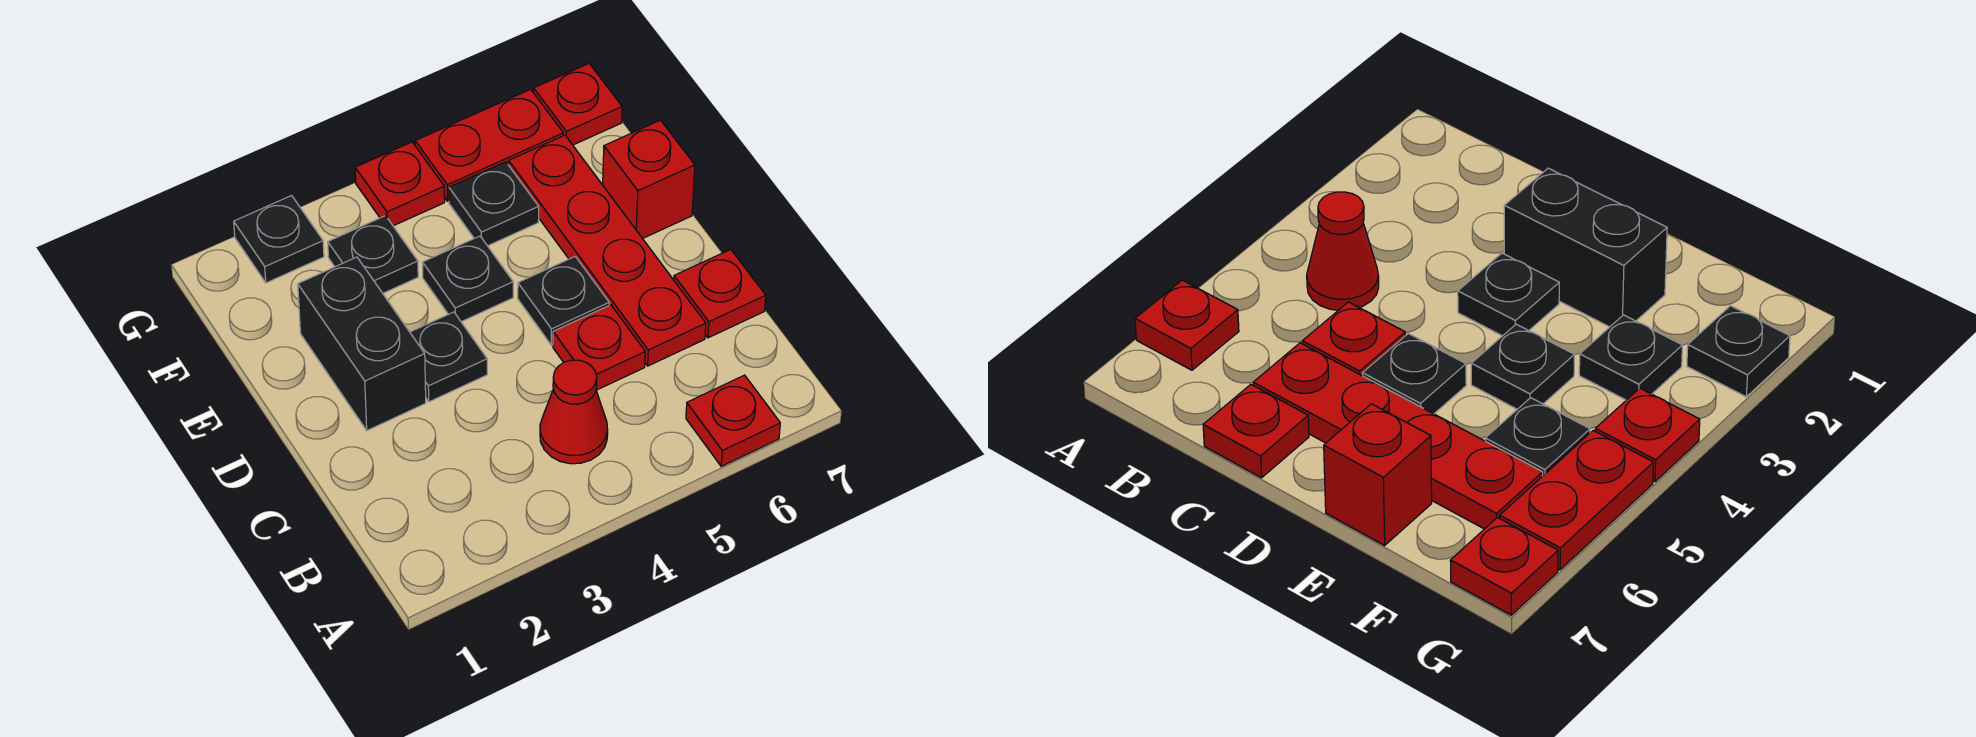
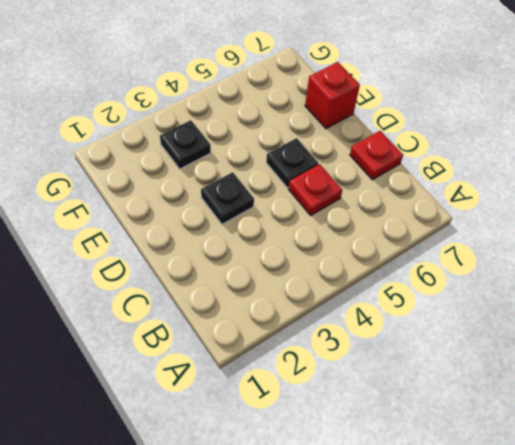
none -> red plate A6 level 1
none -> red cone B4 level 1
none -> red plate C6:F6 level 1

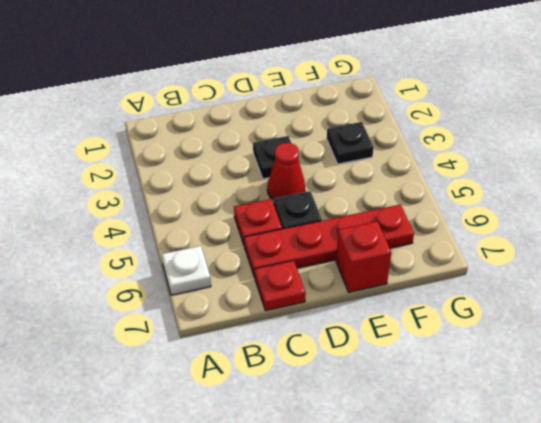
white plate A6 level 1 -> red plate A6 level 1
red cone D4 level 1 -> red cone B4 level 1
none -> black brick D2:E2 level 1
none -> black plate E4 level 1
none -> black plate F5 level 1

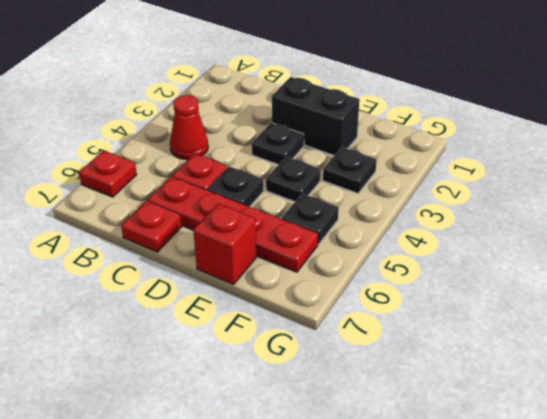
none -> black plate G2 level 1
none -> red plate G4 level 1
none -> red plate G5:G6 level 1

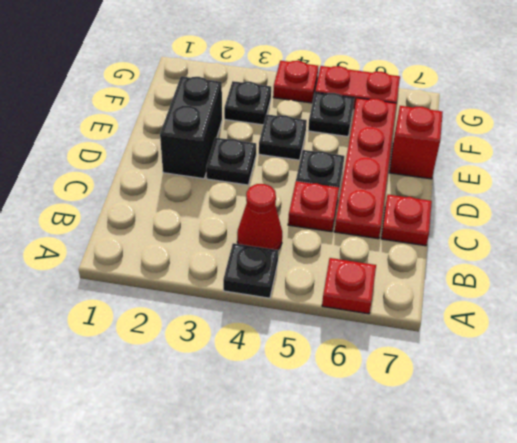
black plate A4 level 1 -> black plate G2 level 1
none -> red plate G7 level 1

